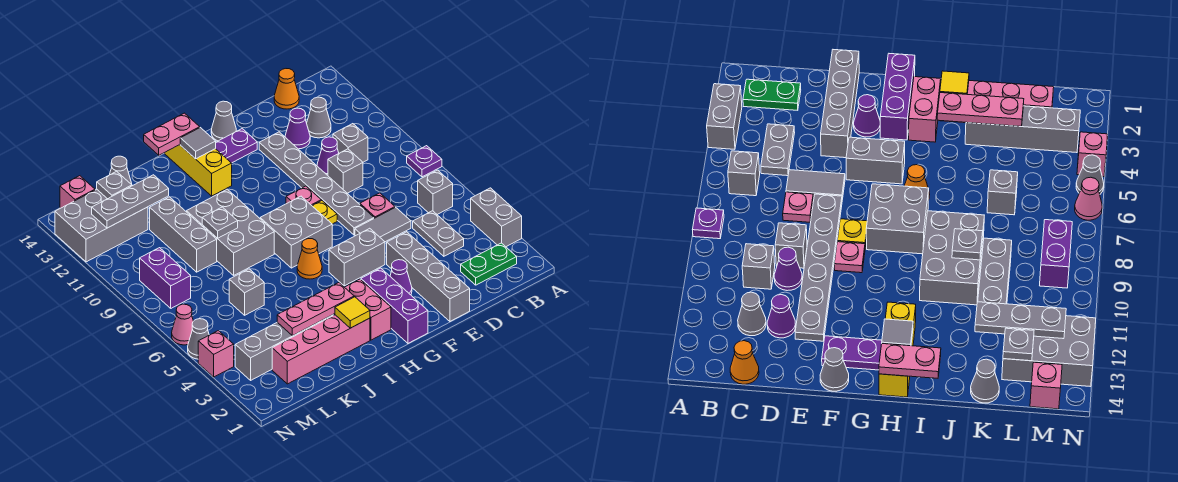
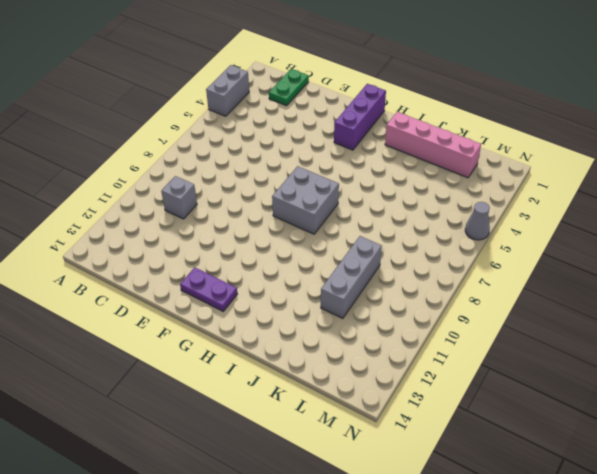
green plate C1:C2 level 1 -> green plate B2:C2 level 1
none -> purple plate A8 level 1
none -> grey brick B6 level 1
none -> grey plate C4:C5 level 1
none -> grey cone C12 level 1

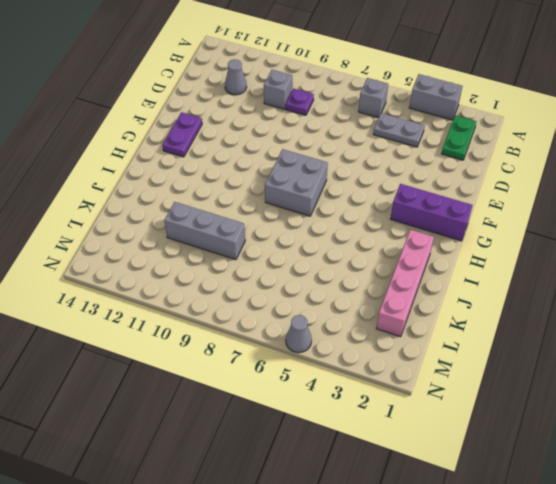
purple plate C9 level 1 -> purple plate A8 level 1
none -> orange cone C14 level 1
none -> grey tile D6:E6 level 1
none -> pink plate D7 level 1
none -> grey brick D9 level 1

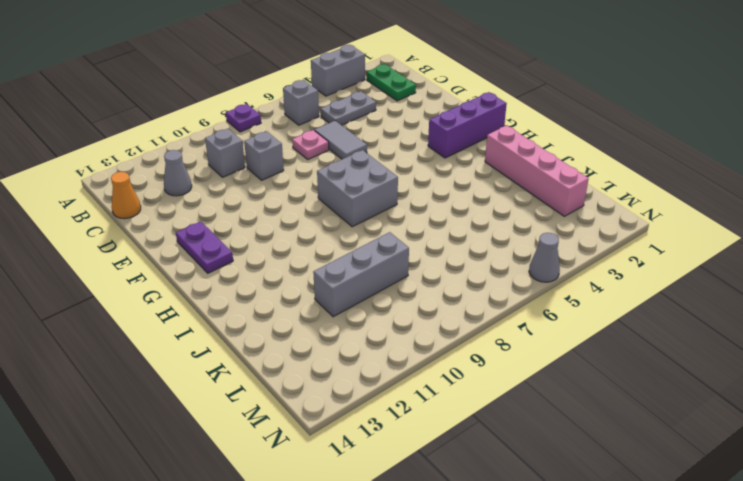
none -> purple cone D10 level 1
none -> purple cone D12 level 1
none -> grey brick E1:E4 level 1
none -> grey plate E7:E12 level 1

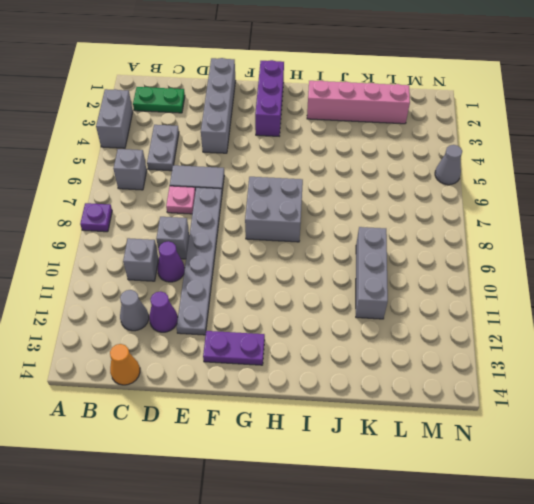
none -> purple cone F3 level 1
none -> grey brick F5:G5 level 1
none -> yellow plate F8 level 1
none -> pink plate F9 level 1

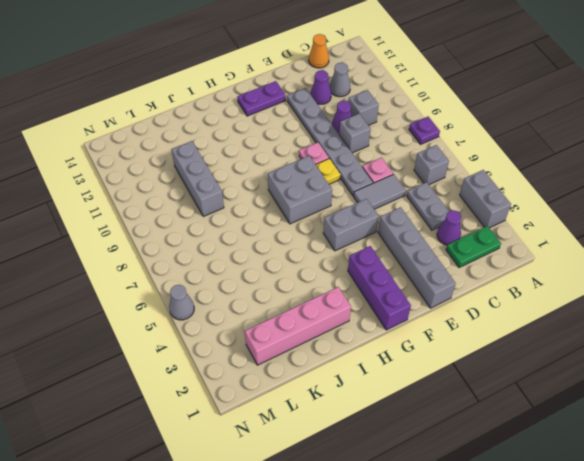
purple cone C3 level 1 -> purple cone F3 level 1
none -> grey cone F14 level 1
none -> pink brick H2:H3 level 1
none -> orange cone H6 level 1
none -> yellow brick H12:H14 level 1

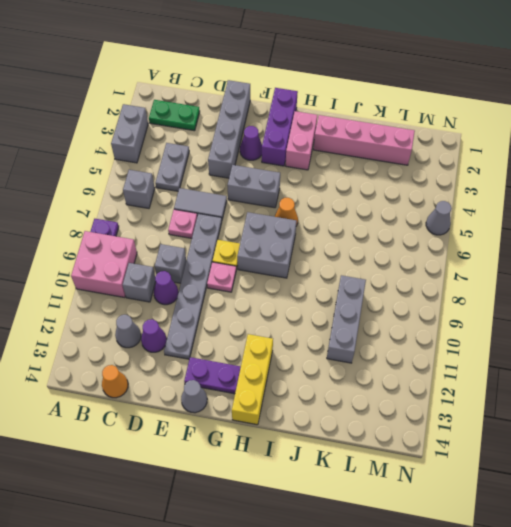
pink brick A9:B10 level 1 -> none
none -> grey brick I8:J10 level 1
none -> grey brick J3:M3 level 1
none -> grey brick K6 level 1
none -> grey cone K14 level 1

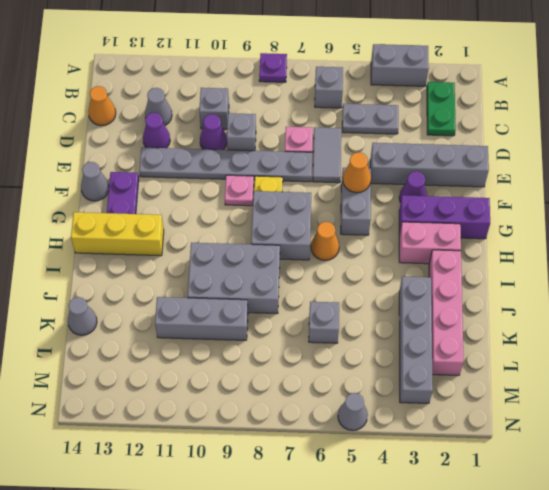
orange cone F5 level 2 -> none
none -> grey brick L12:N13 level 1
none -> purple brick M8:M9 level 1
none -> pink brick M14 level 1
none -> pink brick N4 level 1

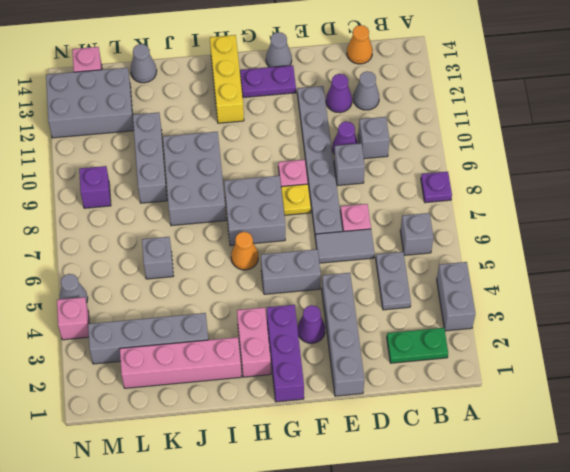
purple brick M9 level 1 -> purple brick M8:M9 level 1
none -> pink cone N6 level 1
none -> grey tile H13 level 2
none -> pink plate H14:I14 level 2
none -> yellow tile I2 level 2

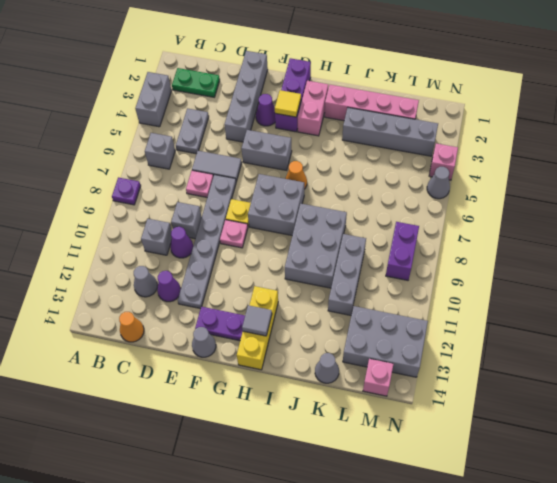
yellow tile G3 level 2 -> yellow tile I2 level 2
none -> grey brick K6 level 1
none -> pink cone N6 level 1
none -> pink plate H14:I14 level 2
none -> pink plate I3:K3 level 2

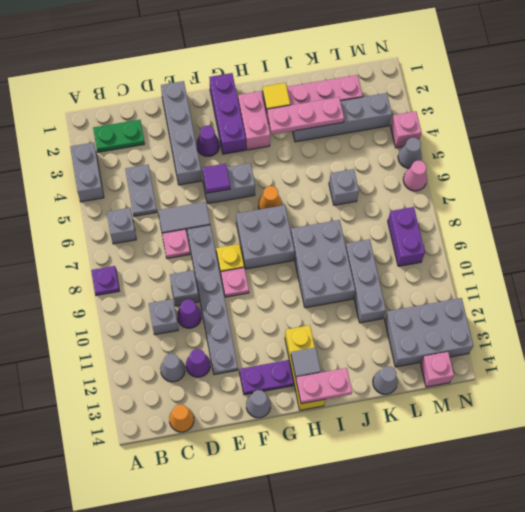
purple tile F5 level 2 -> none
none -> grey plate J9 level 2
none -> grey plate K12:M12 level 2
none -> grey plate L13 level 2

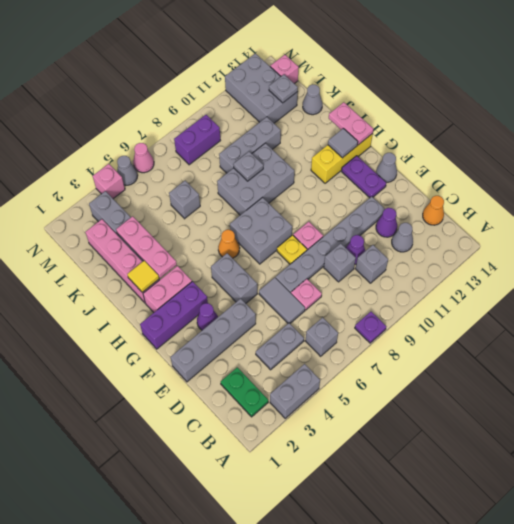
none -> grey plate K12:M12 level 2

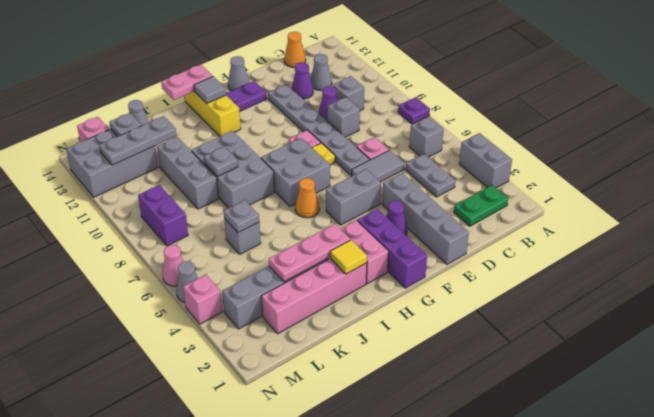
grey plate K6 level 2 -> none

